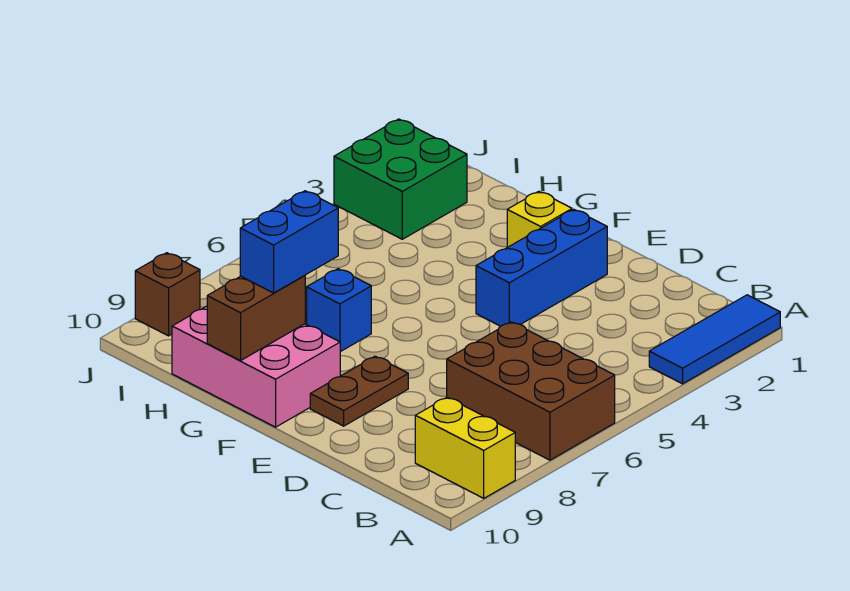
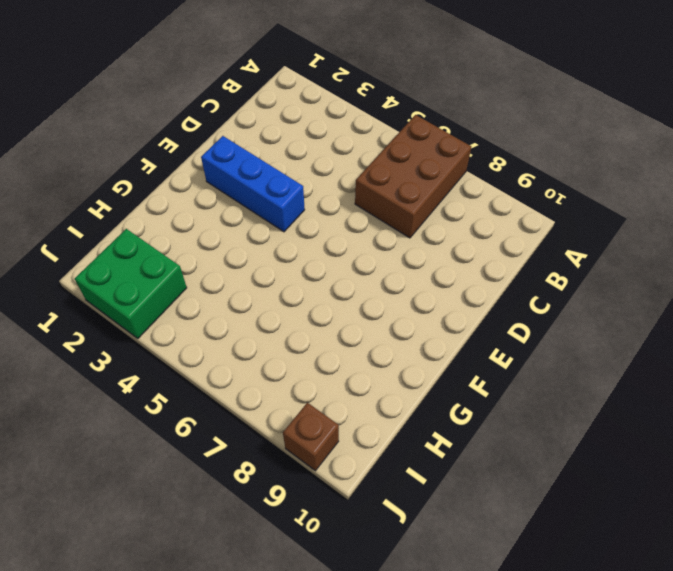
none -> blue tile A1:A3 level 1
none -> yellow brick A9:B9 level 1
none -> brown plate E8:E9 level 1

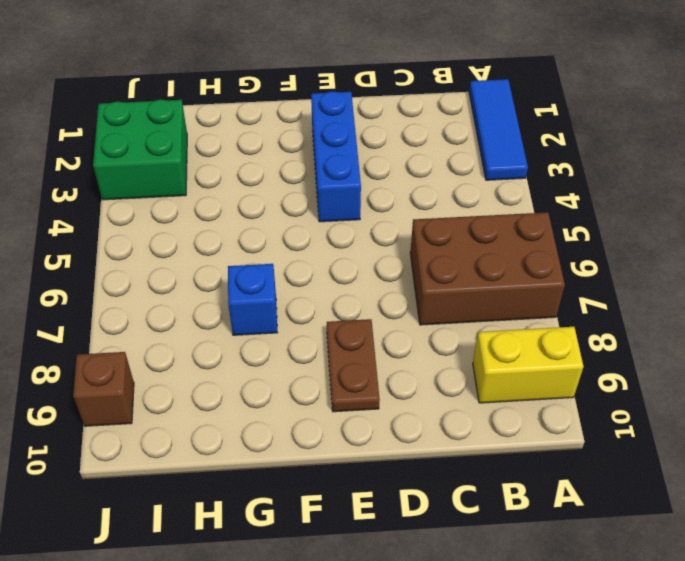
none -> yellow brick F2 level 1
none -> pink brick F9:H10 level 1
none -> brown brick G9:G10 level 2

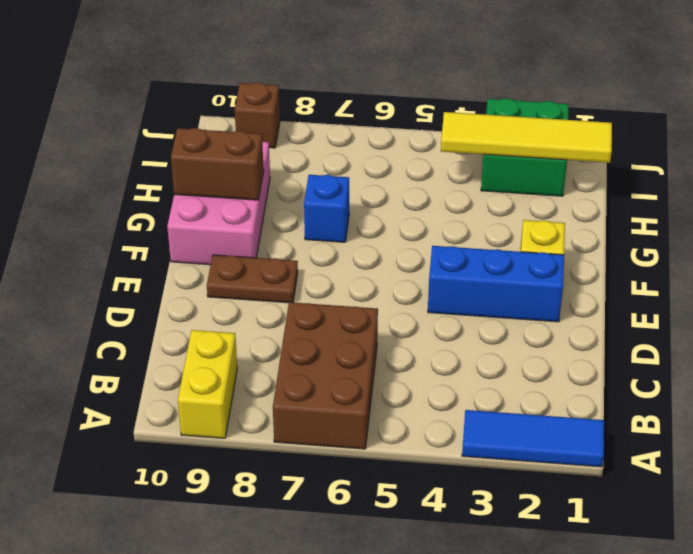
yellow tile I1:I4 level 2 -> none
none -> blue brick G8:G9 level 3

